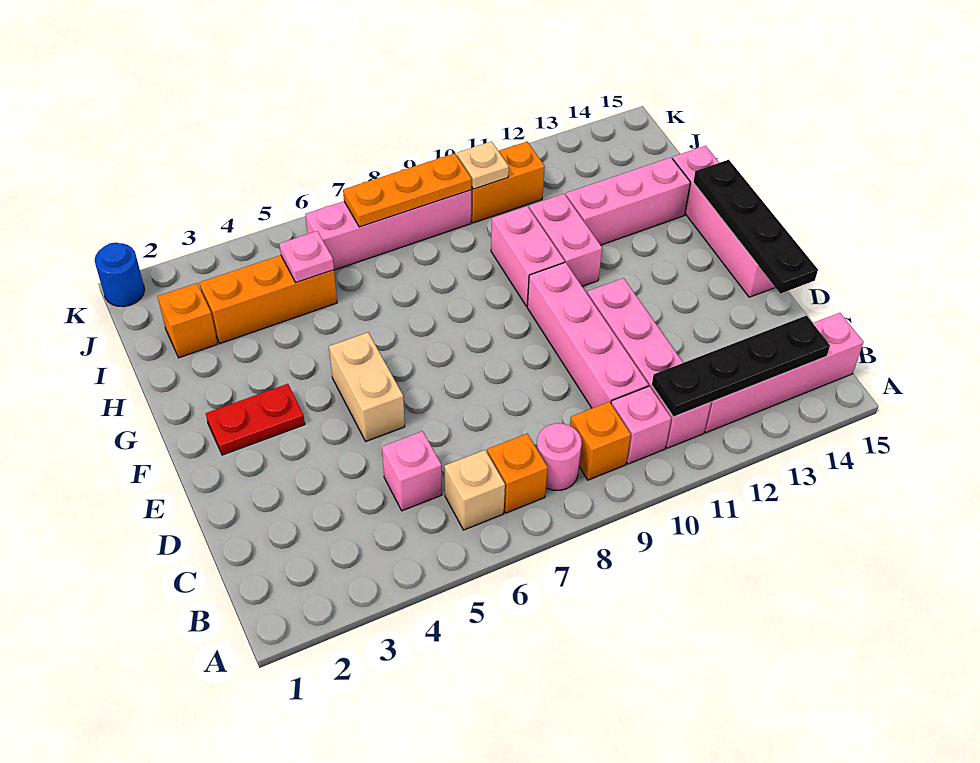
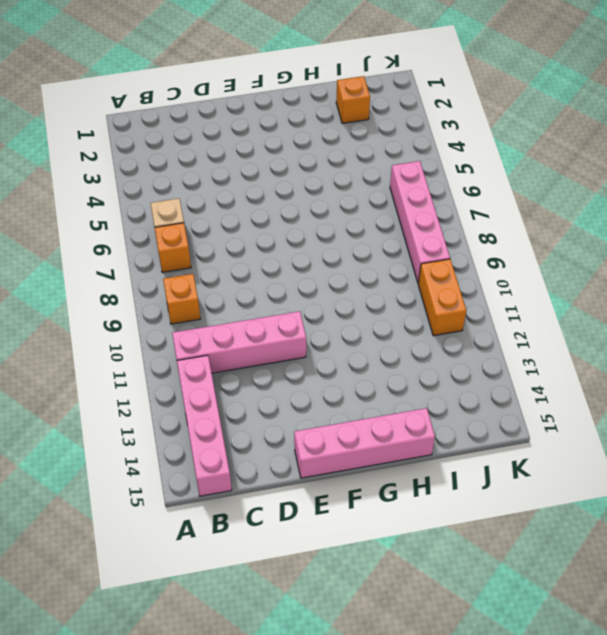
none -> pink round brick B8 level 1
none -> pink brick B10 level 1
none -> pink brick C5 level 1

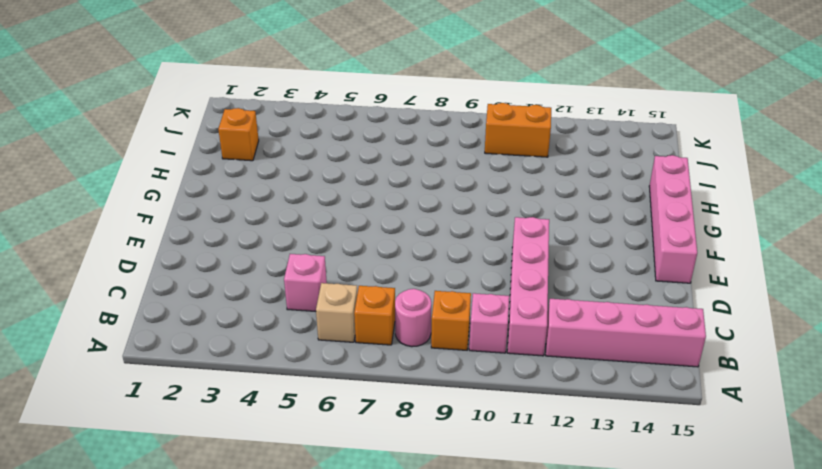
none -> pink brick C10:F10 level 1
none -> tan brick E5:F5 level 1
none -> red plate F2:F3 level 1

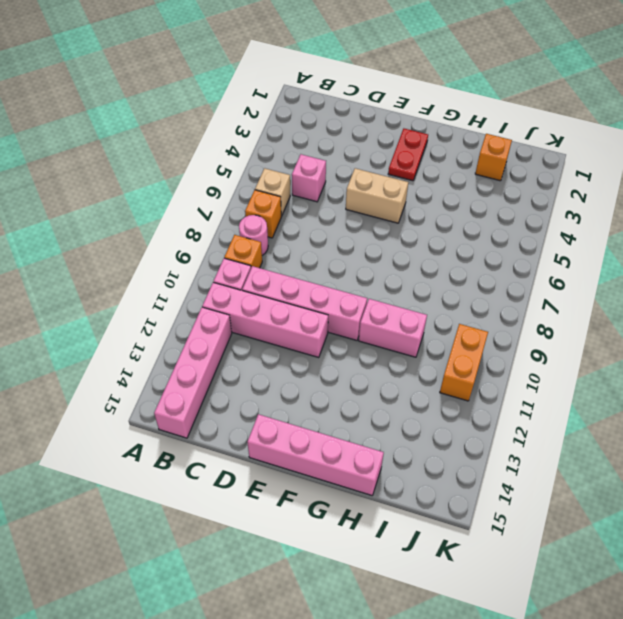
none -> pink brick G11:H11 level 1
none -> pink brick H12:H14 level 1
none -> orange brick I3:I5 level 1

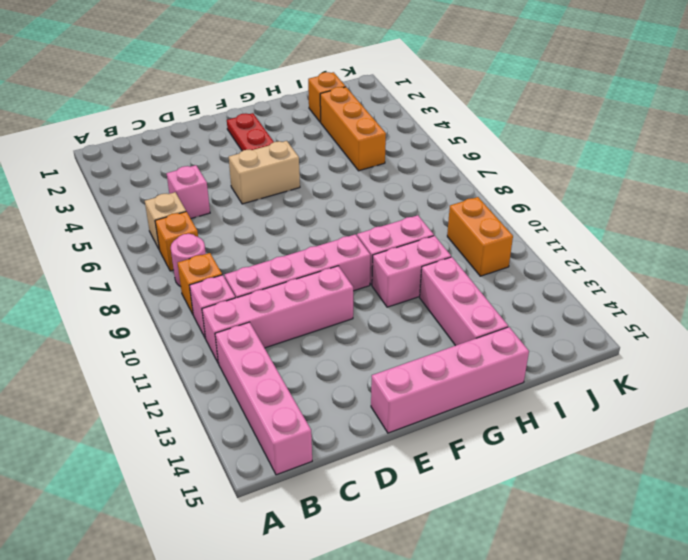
none -> pink brick J6:J9 level 1
none -> blue round brick K1 level 1
none -> black plate B11:B14 level 2

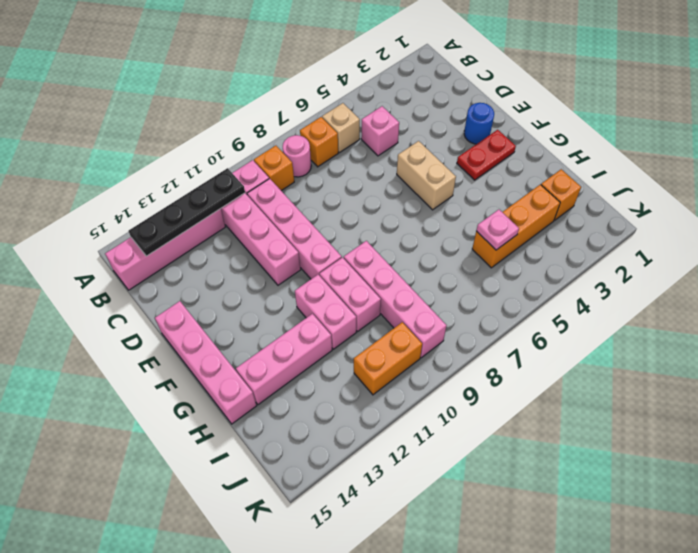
blue round brick E2 level 1 -> blue round brick K1 level 1
pink brick G9:J9 level 1 -> pink brick J6:J9 level 1
none -> black plate D15:G15 level 2
none -> orange plate J7:J9 level 2
none -> tan plate J10 level 2

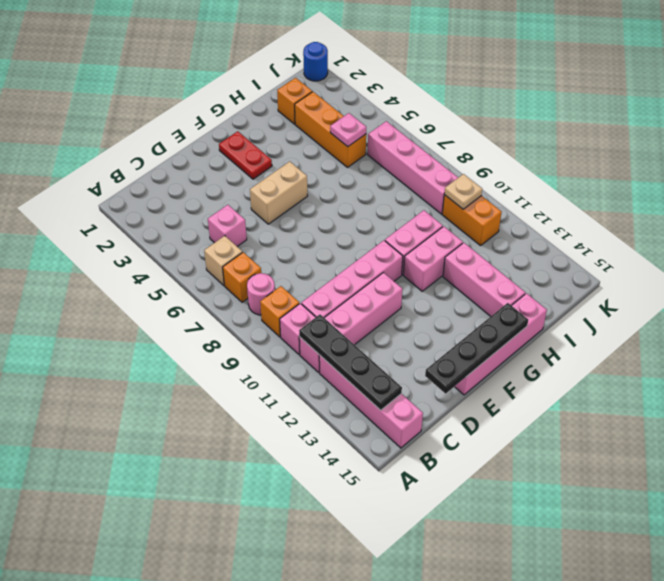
none -> orange plate J7:J9 level 2

